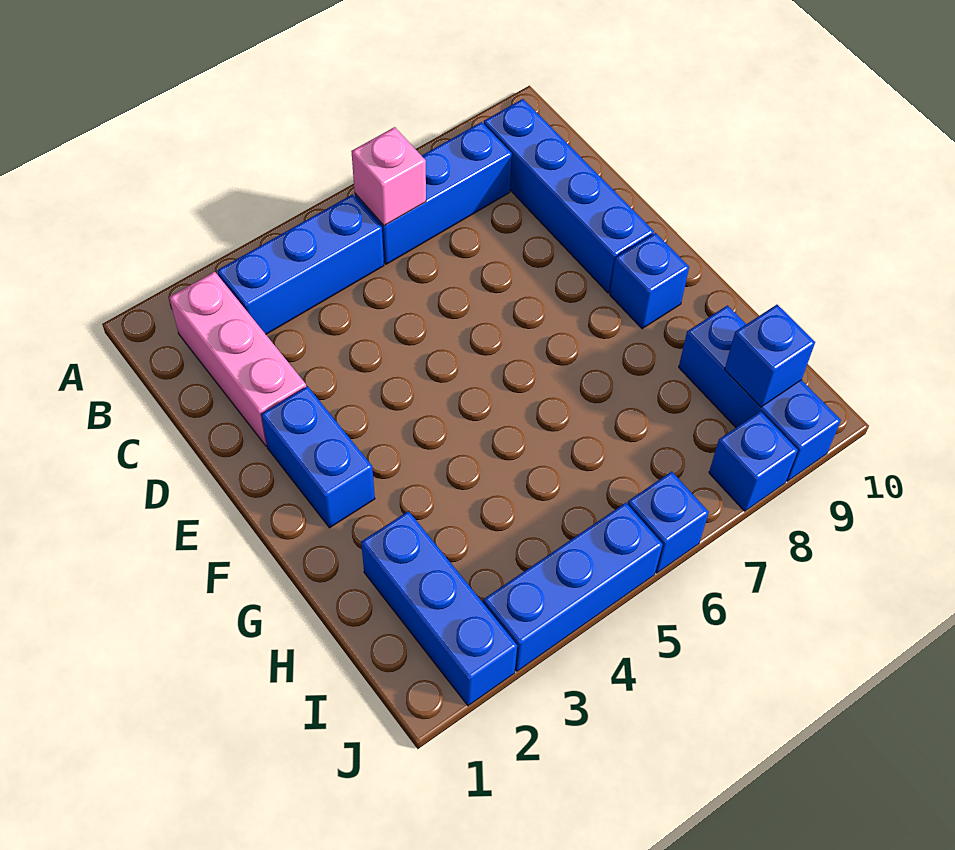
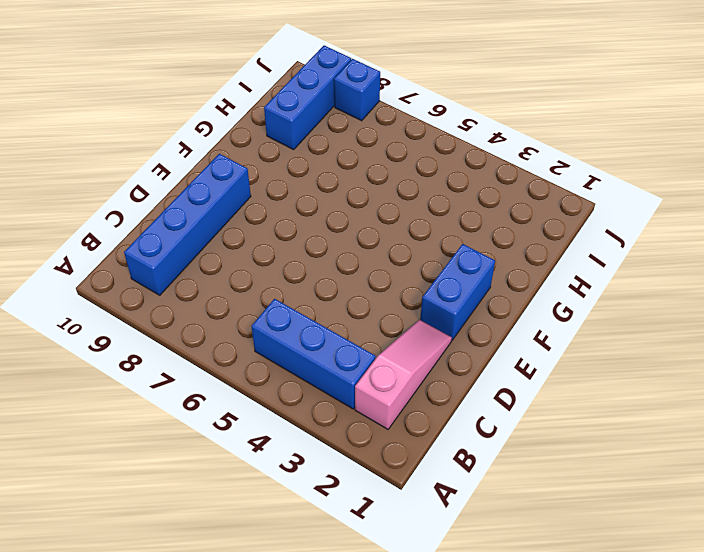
pink slope B2:D2 level 1 top B -> pink brick B2:D2 level 1
none -> blue brick B6:B8 level 1
none -> blue brick F9 level 1
none -> blue brick H2:J2 level 1

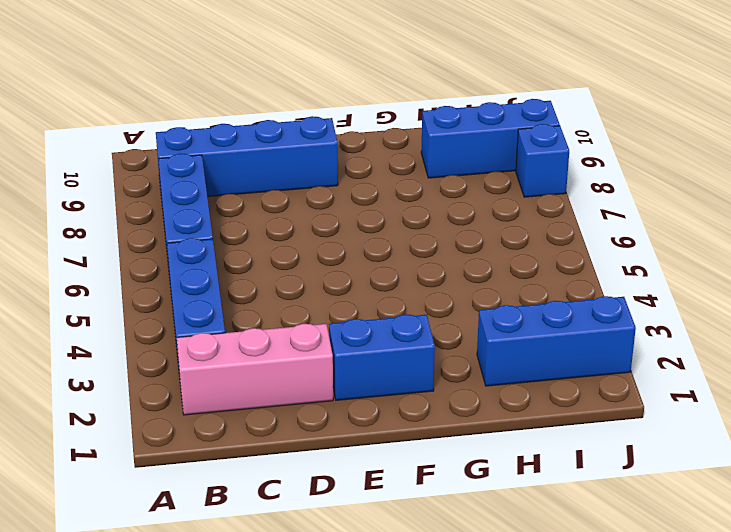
none -> blue brick F9 level 1
none -> blue brick J3:J5 level 1
none -> blue brick J6 level 1

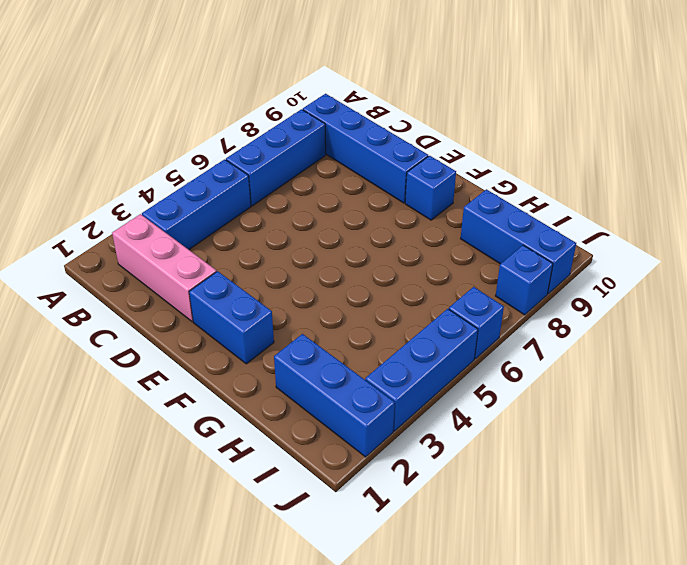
none -> pink brick B6 level 2
none -> blue brick I9 level 2

